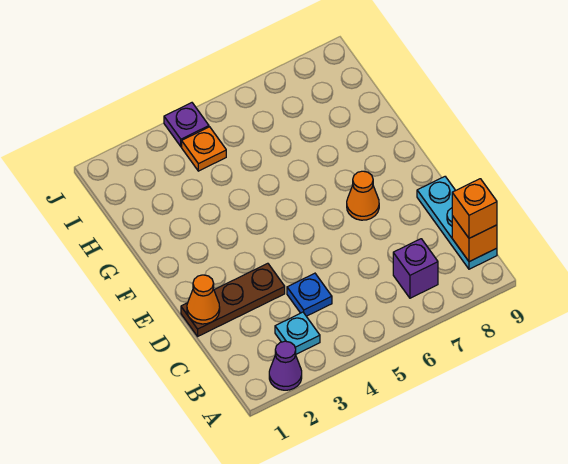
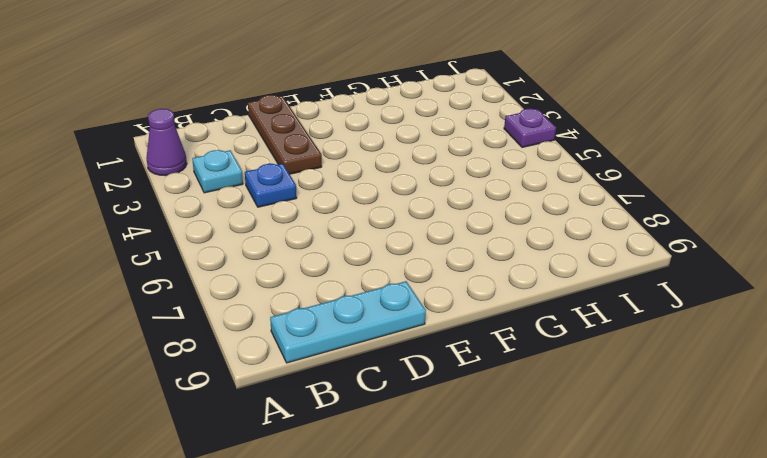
none -> purple brick B7 level 1
none -> orange cone E7 level 1
none -> orange plate I4 level 1

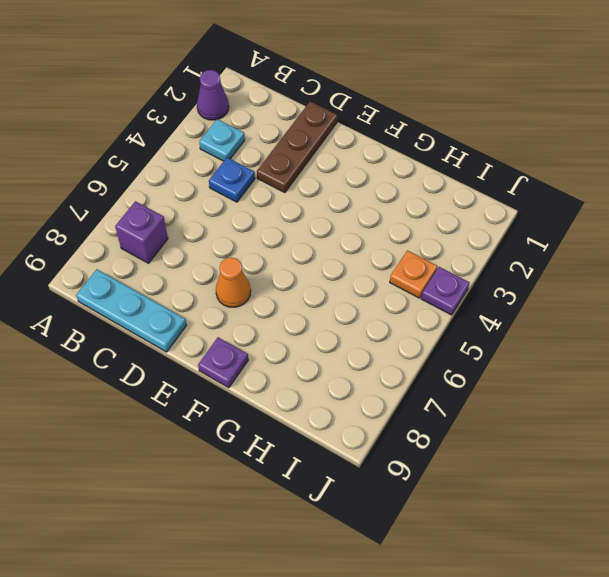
purple plate F9 level 1 -> none
none -> orange brick B9 level 2
none -> orange cone D1 level 2
none -> orange brick B9 level 3

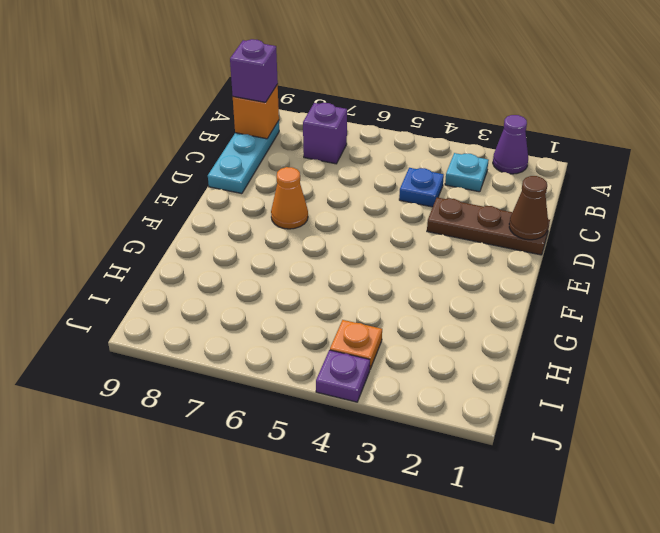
purple brick B9 level 3 -> orange brick B9 level 3
brown cone D1 level 2 -> orange cone D1 level 2

